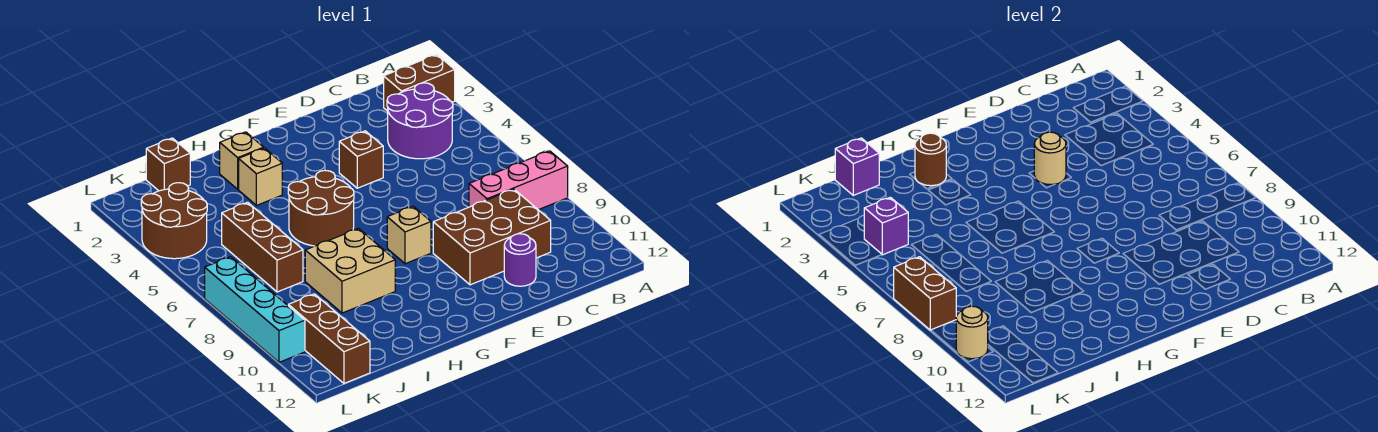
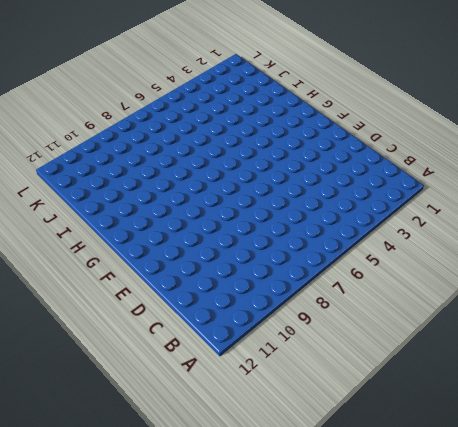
none -> brown brick A2:B2 level 1
none -> pink brick A8:C8 level 1
none -> purple round brick B3:C4 level 1

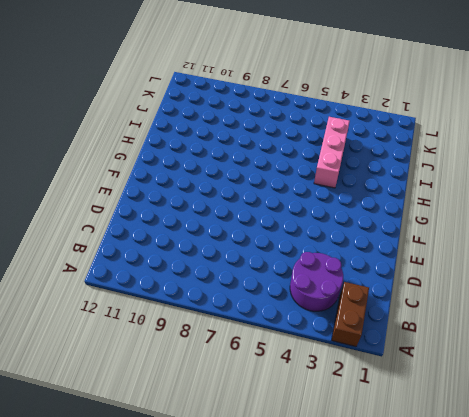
pink brick H4:J4 level 1 -> pink brick A8:C8 level 1
none -> brown brick C9:E10 level 1
none -> purple round brick D11 level 1
none -> brown brick E4 level 1

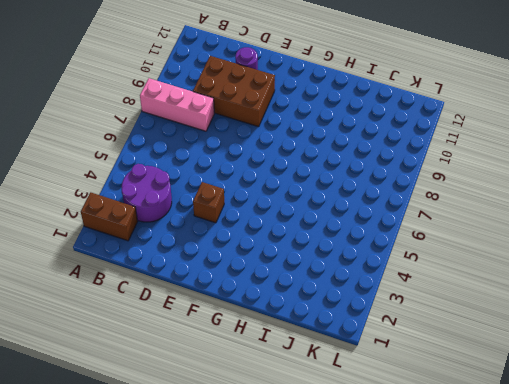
none -> tan brick F8 level 1
none -> brown round brick G5:H6 level 1
none -> tan brick H2 level 1

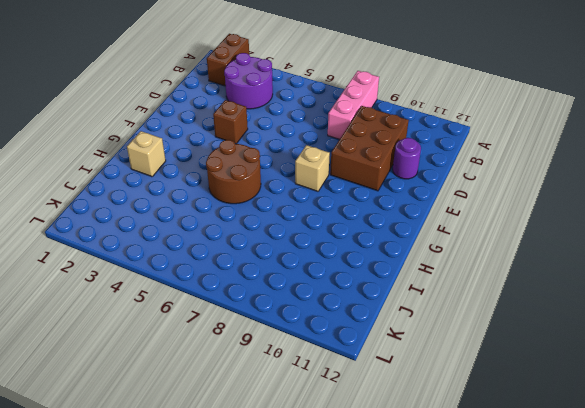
none -> tan brick H3 level 1
none -> tan brick H8:I9 level 1
none -> brown brick J1 level 1

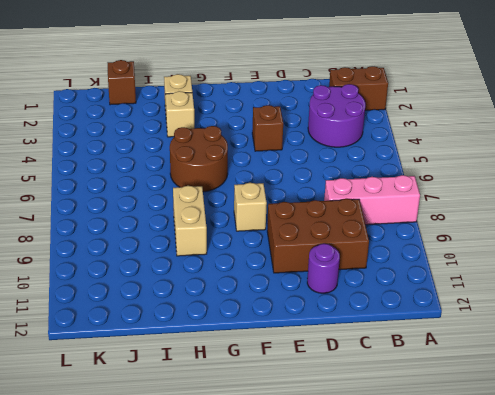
tan brick H8:H9 level 1 -> tan brick H8:I9 level 1
none -> brown brick J5:J7 level 1
none -> brown round brick K3:L4 level 1
none -> brown brick K10:K12 level 1

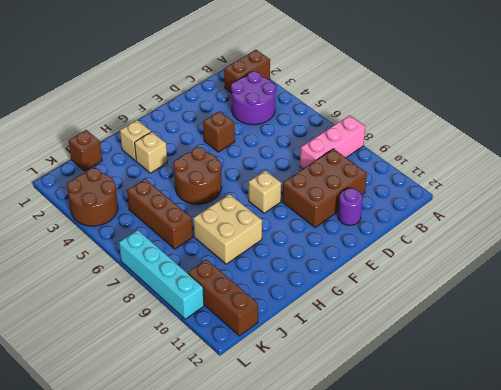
none -> tan round brick E4 level 2
none -> brown round brick H2 level 2
none -> purple brick J1 level 2

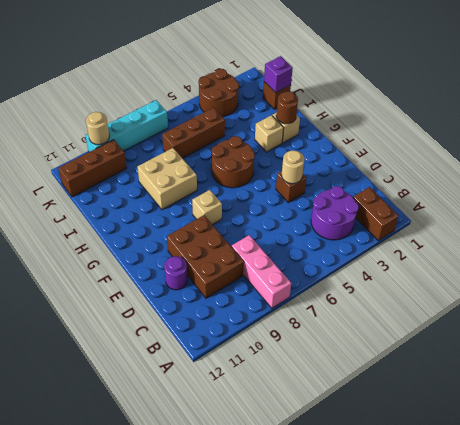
none -> purple brick K4 level 2
none -> brown brick L7:L8 level 2

